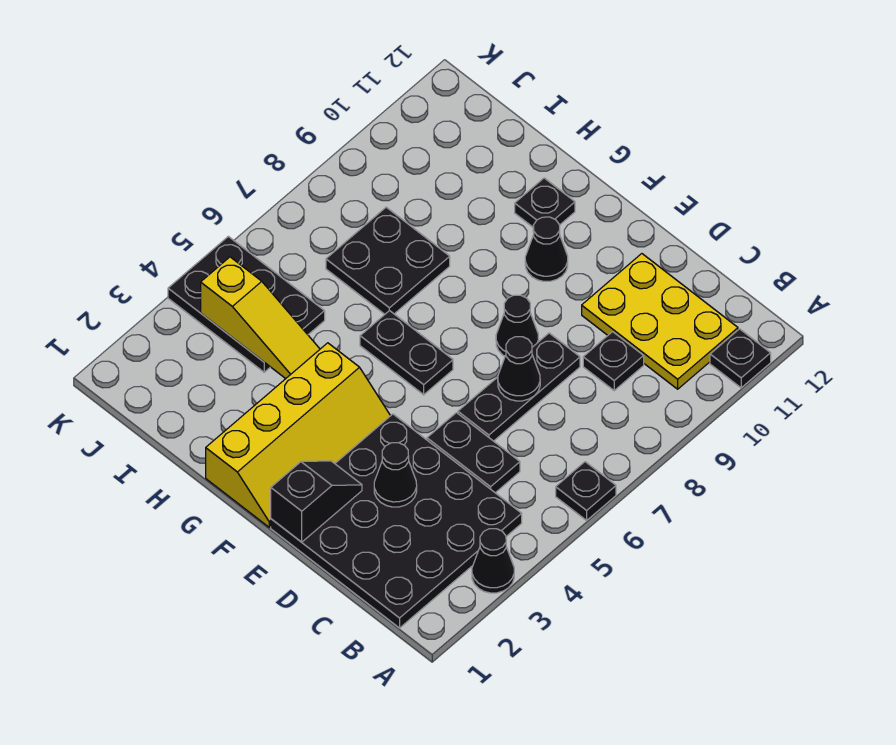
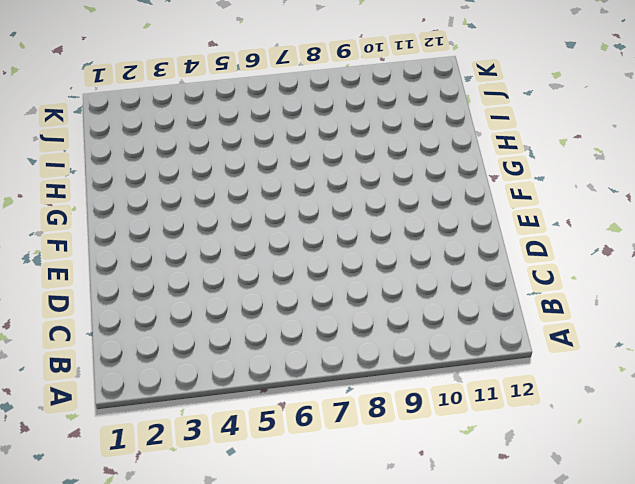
none -> black cone A3 level 1
none -> black plate A6 level 1
none -> black plate A11 level 1

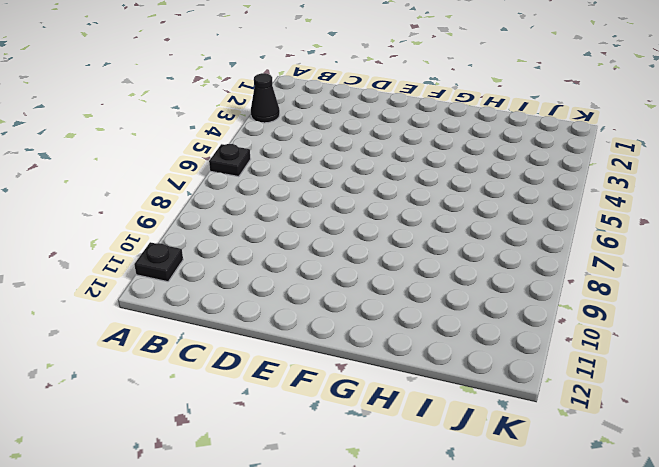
none -> black plate B1:E4 level 1
none -> yellow plate B10:D11 level 1
none -> black plate C5:D5 level 1

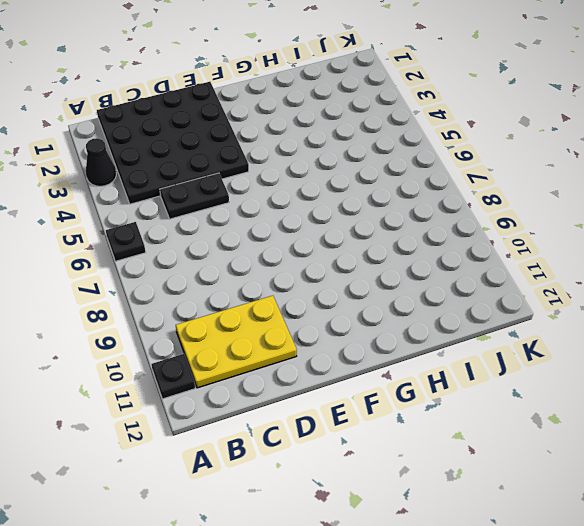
none -> black plate C9 level 1
none -> black plate D6:D8 level 1
none -> black cone E8 level 1

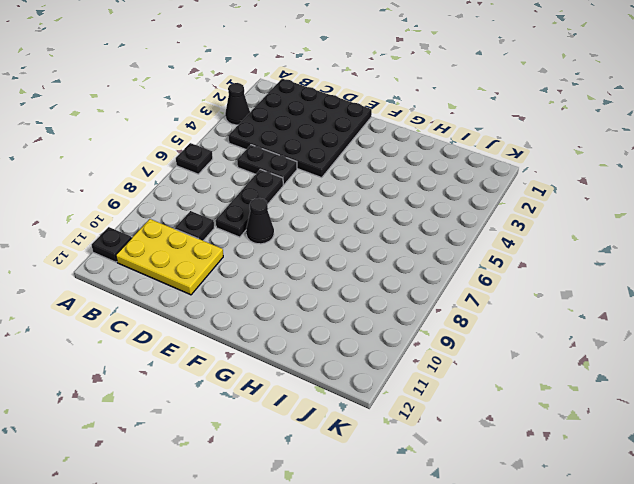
none -> yellow slope F1:G4 level 1 top G
none -> black plate F6:G6 level 1
none -> black cone F10 level 1

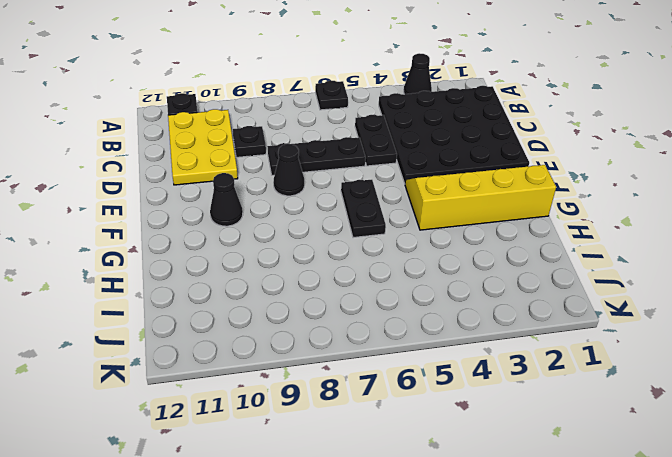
none -> black plate G11 level 1
none -> black plate H7:I8 level 1
none -> black plate I4:K5 level 1

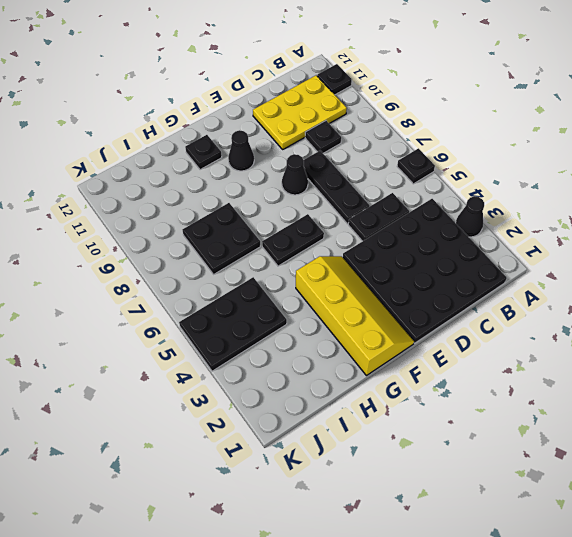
none -> black cone D3 level 2
none -> black cone D7 level 2
none -> black slope E1:E2 level 2 top 1

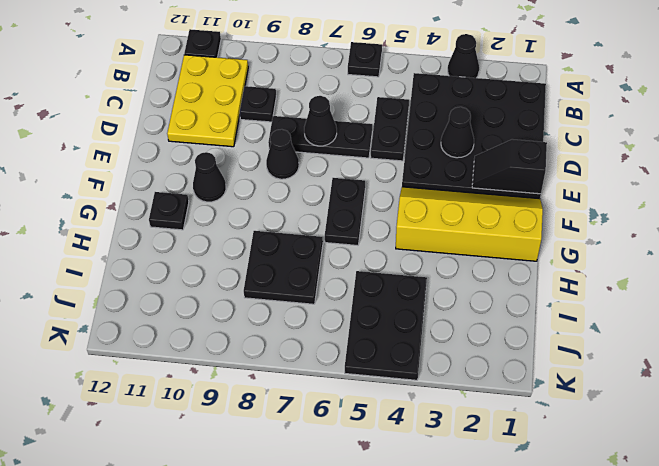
none -> yellow slope H4:J4 level 2 top J

